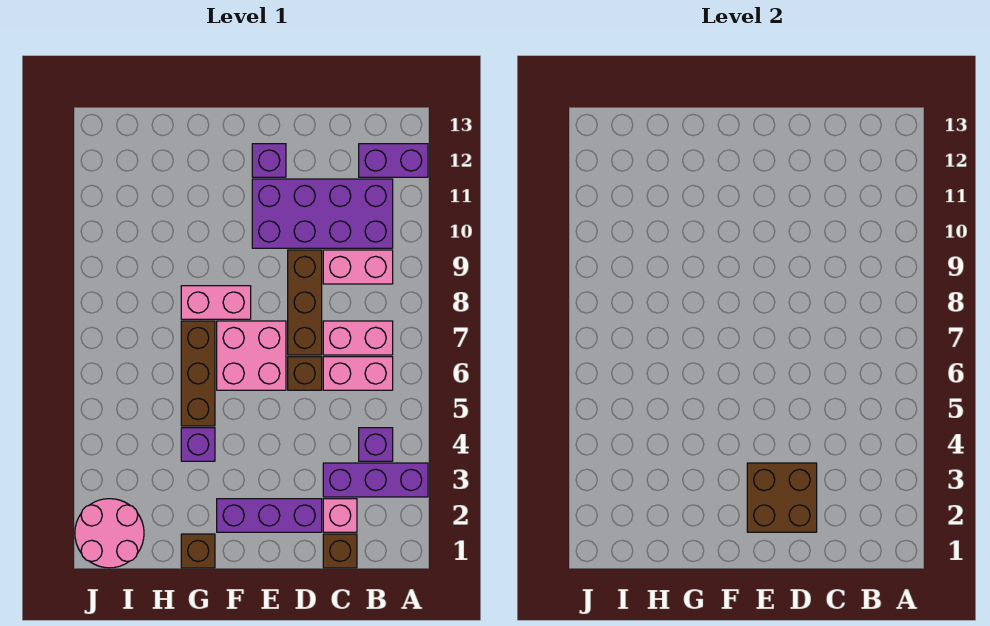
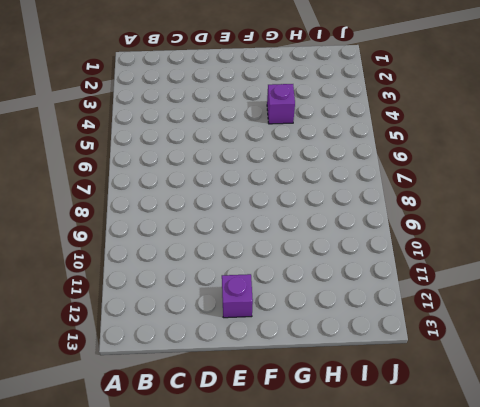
none -> purple brick A3:C3 level 1
none -> purple brick A12:B12 level 1
none -> purple brick B4 level 1

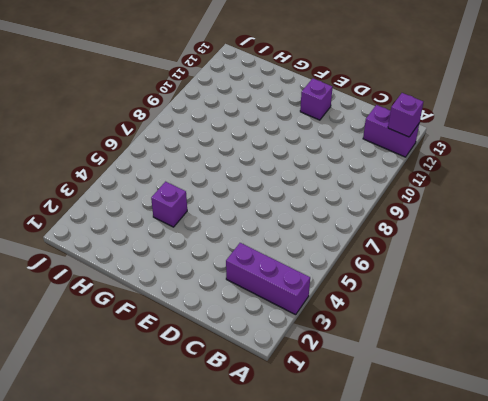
purple brick A12 level 2 -> purple brick B4 level 1
none -> pink brick B6:C6 level 1
none -> pink brick B7:C7 level 1
none -> pink brick B9:C9 level 1

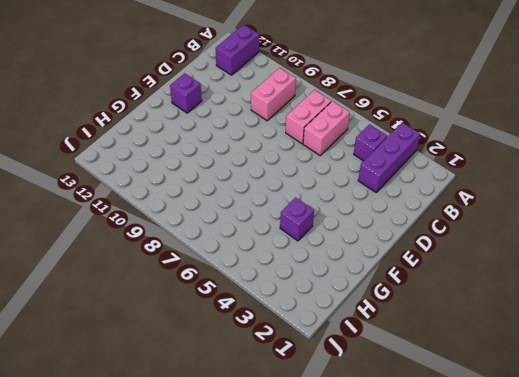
none -> purple brick B10:E11 level 1
none -> brown brick C1 level 1
none -> pink brick C2 level 1

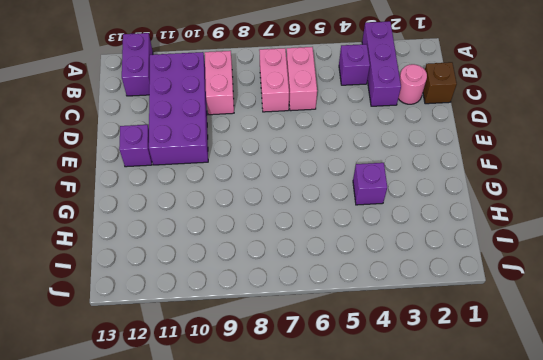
pink round brick C2 level 1 -> pink brick C2 level 1
none -> purple brick D2:F2 level 1
none -> brown brick D6 level 1
none -> brown brick D7:D9 level 1

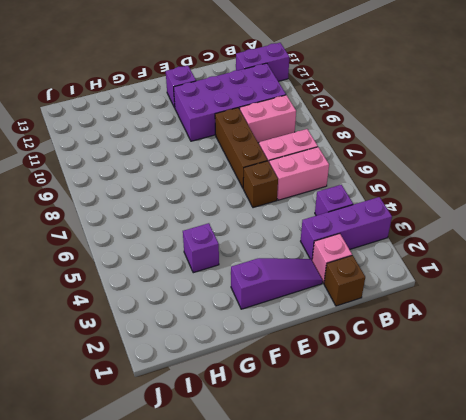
purple slope D2:F2 level 1 top F -> purple brick D2:F2 level 1
none -> pink brick E6:F7 level 1
none -> pink brick F8:G8 level 1
none -> brown brick G1 level 1

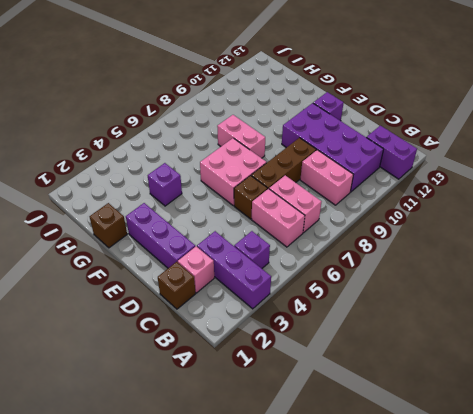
none -> brown brick G5:G7 level 1
none -> pink round brick I1:J2 level 1
none -> brown brick D2:E3 level 2

